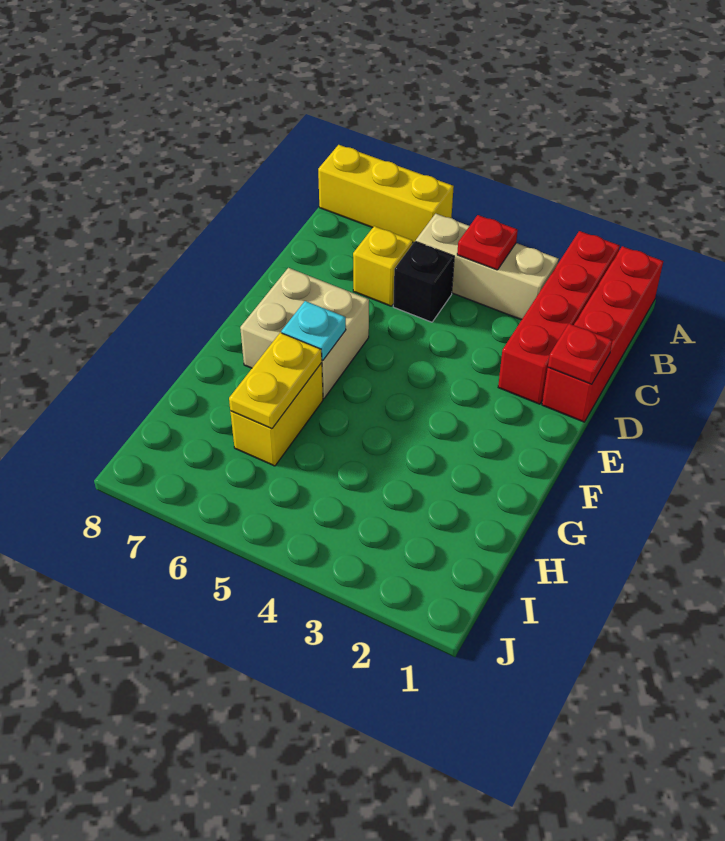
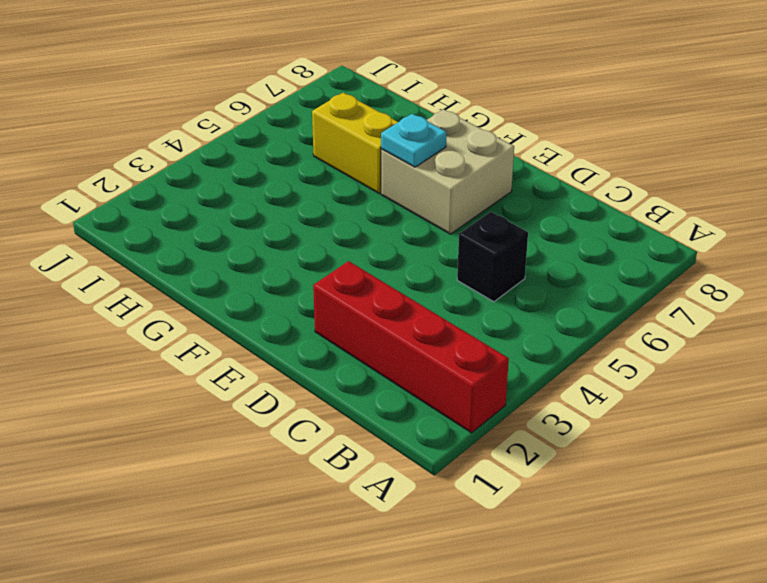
none -> red brick A1:D1 level 1
none -> yellow brick A6:A8 level 1
none -> tan brick B3:B5 level 1

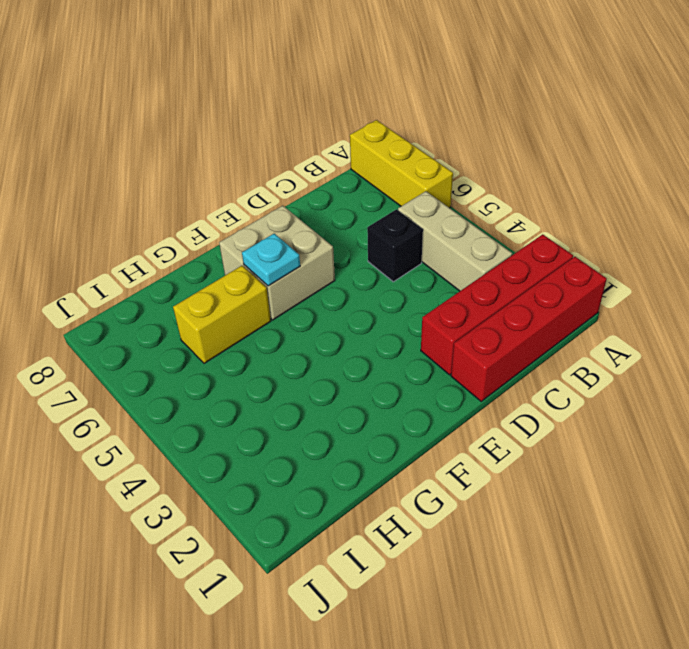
none -> yellow brick C6 level 1
none -> red plate B4 level 2
none -> red plate D1 level 2

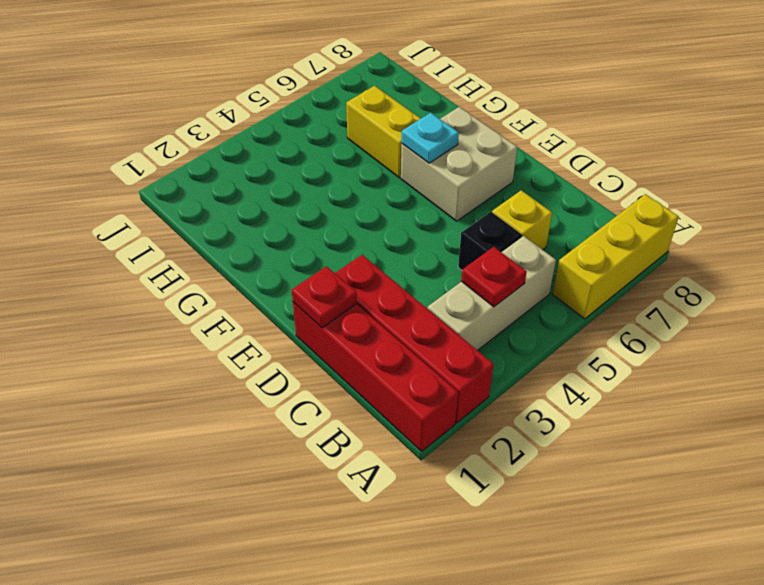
none -> yellow plate G6:H6 level 2

